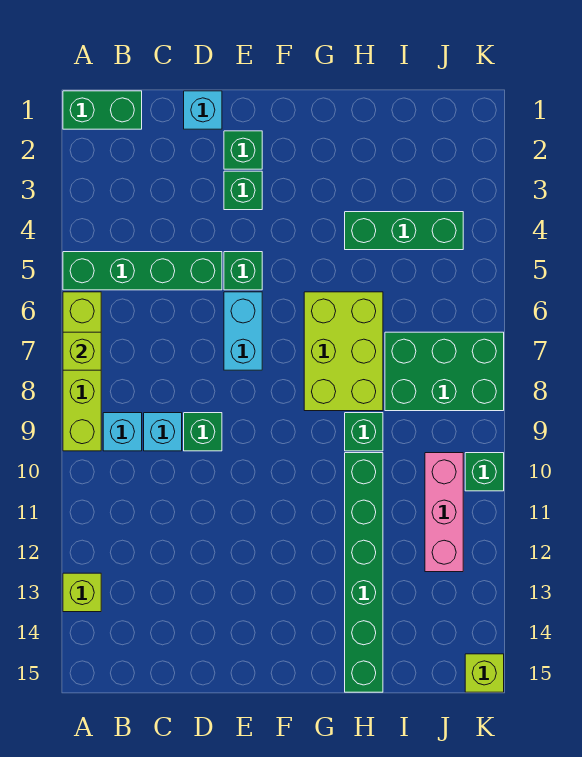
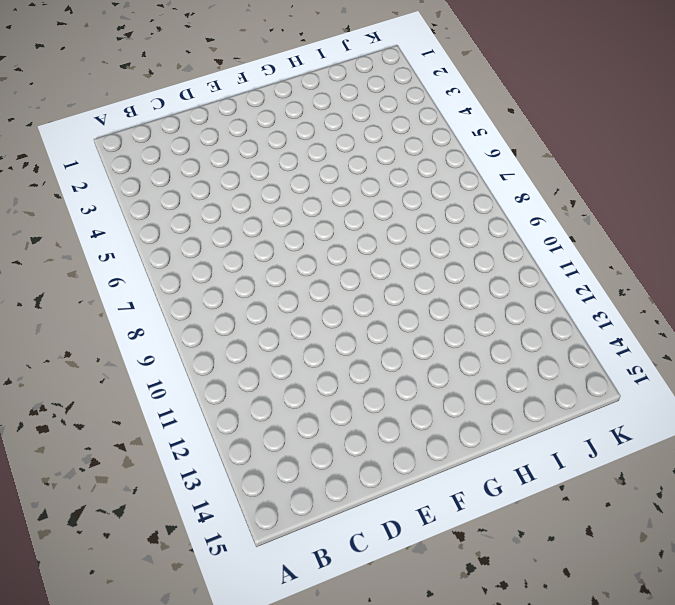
none -> green brick A1:B1 level 1
none -> green brick A5:D5 level 1
none -> lime brick A6:A9 level 1

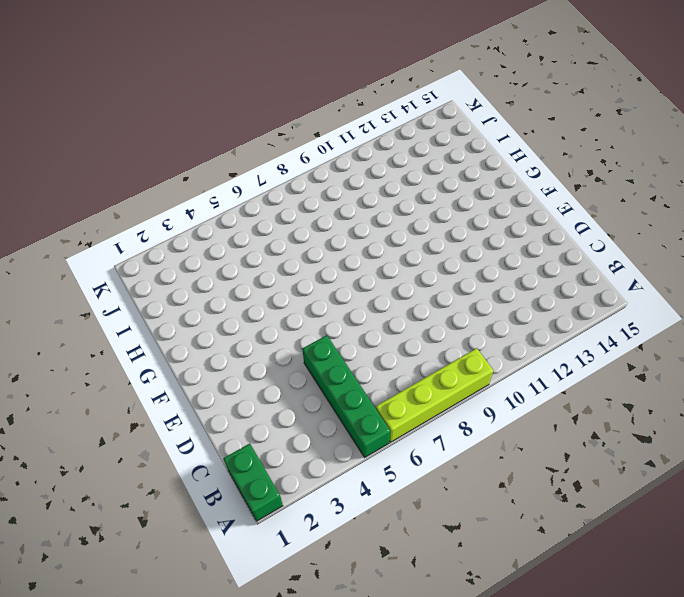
none -> lime brick A13 level 1
none -> cyan brick B9 level 1
none -> cyan brick C9 level 1

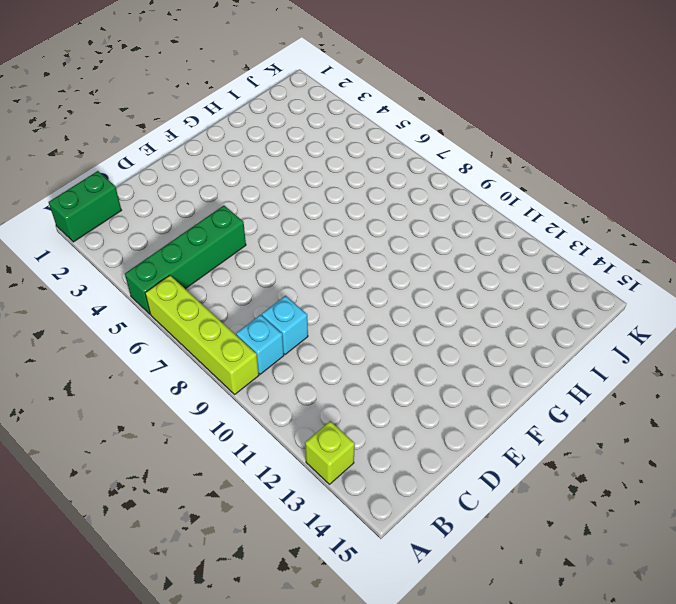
none -> cyan brick D1 level 1
none -> green brick D9 level 1
none -> green brick E2 level 1

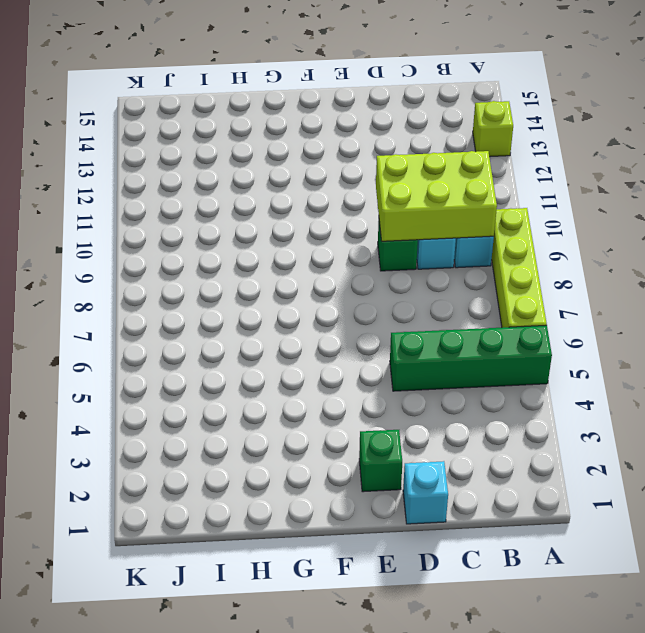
lime brick B9:D10 level 2 -> lime brick G6:H8 level 1
none -> green brick A1:B1 level 1
none -> green brick E3 level 1
none -> green brick E5 level 1

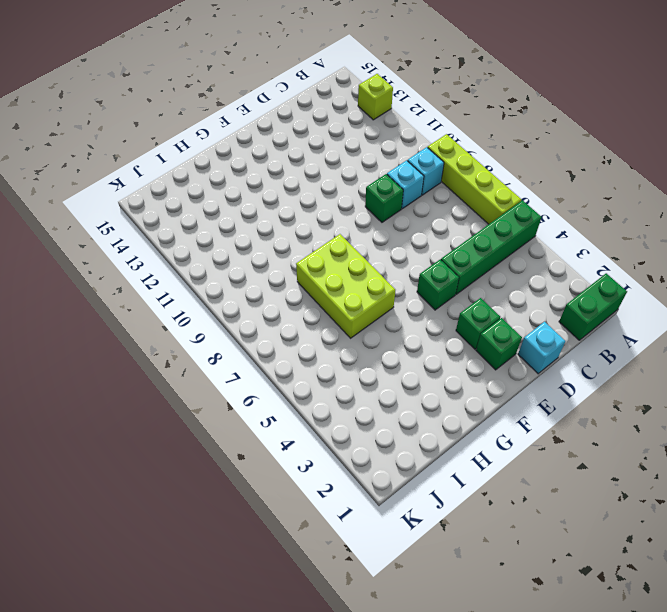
none -> cyan brick E6:E7 level 1
none -> green brick H4:J4 level 1
none -> green brick H9 level 1

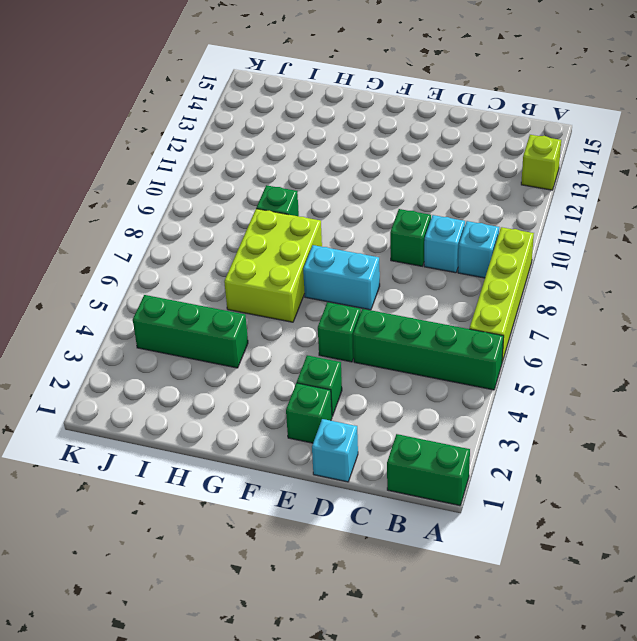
cyan brick E7:F7 level 1 -> cyan brick E6:E7 level 1
none -> green brick H10:H15 level 1
none -> green brick I7:K8 level 1
none -> pink brick J10:J12 level 1

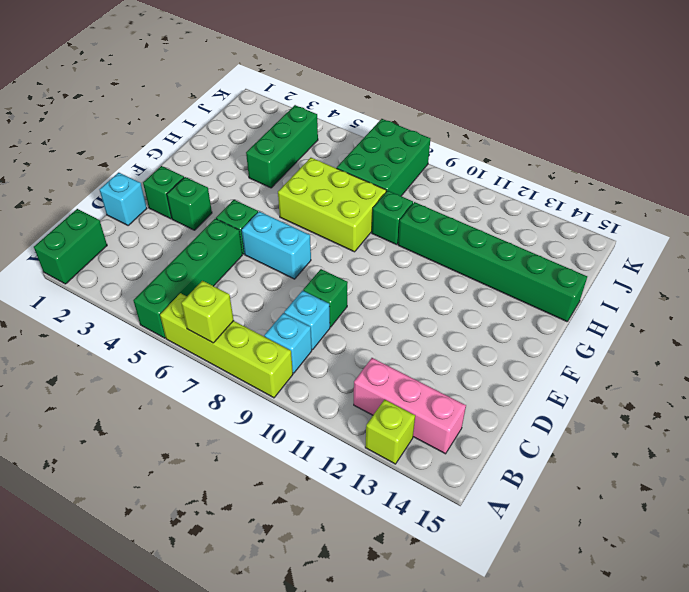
pink brick B12:B14 level 1 -> pink brick J10:J12 level 1
none -> green brick K10 level 1
none -> lime brick K15 level 1

